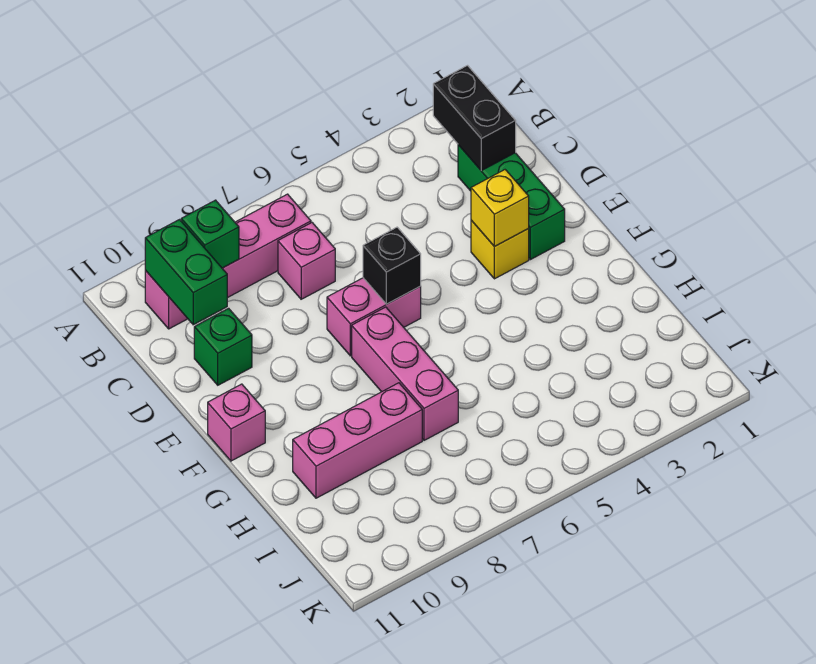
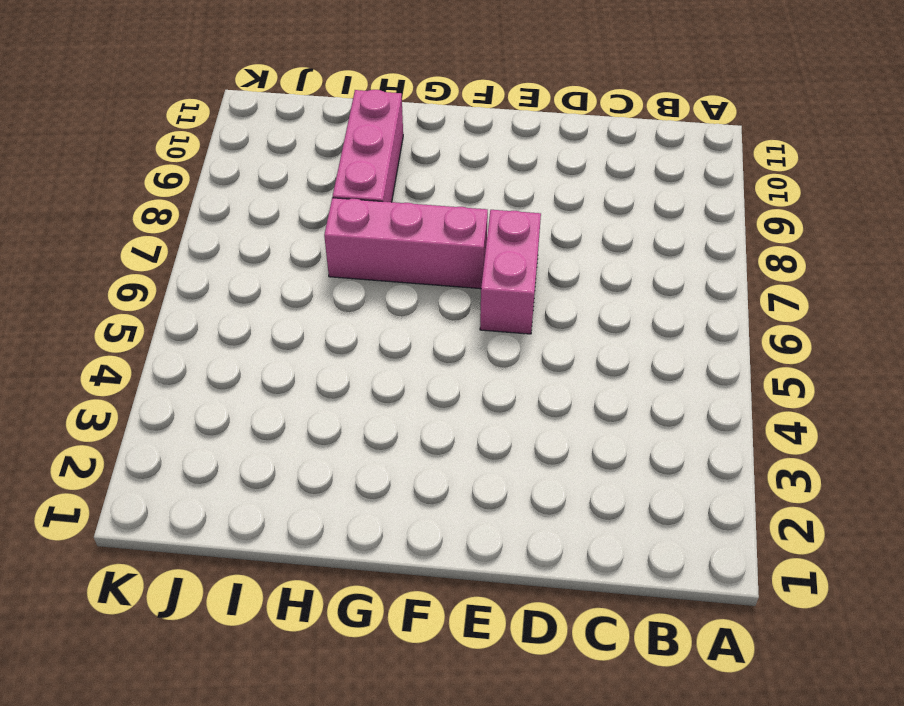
none -> pink brick B7:B10 level 1
none -> green brick C2:E2 level 1
none -> pink brick C7 level 1

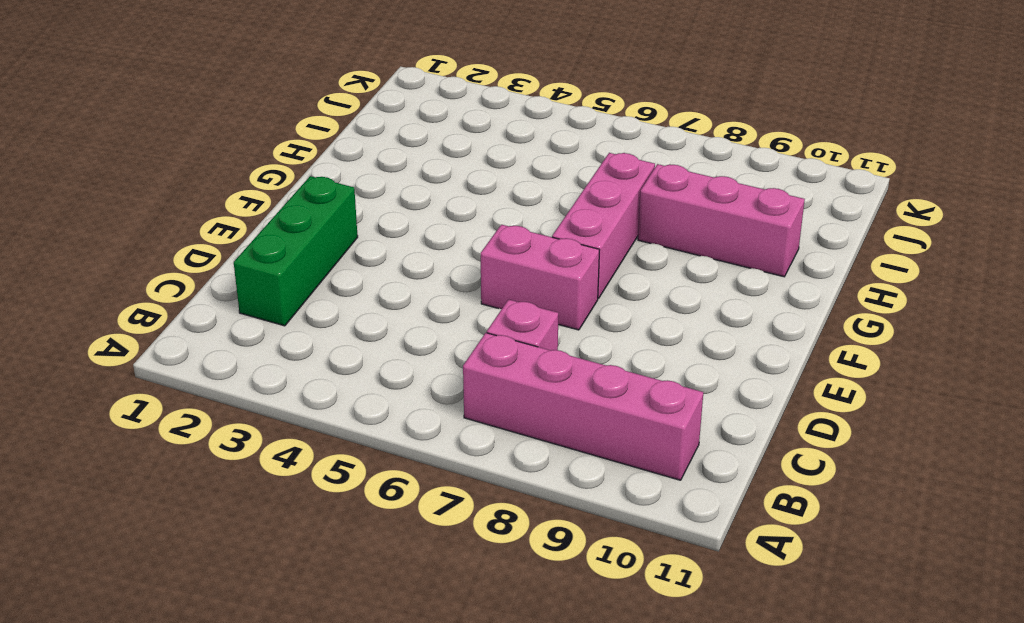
none -> green brick D10 level 1
none -> yellow brick E3 level 1
none -> pink brick F11 level 1

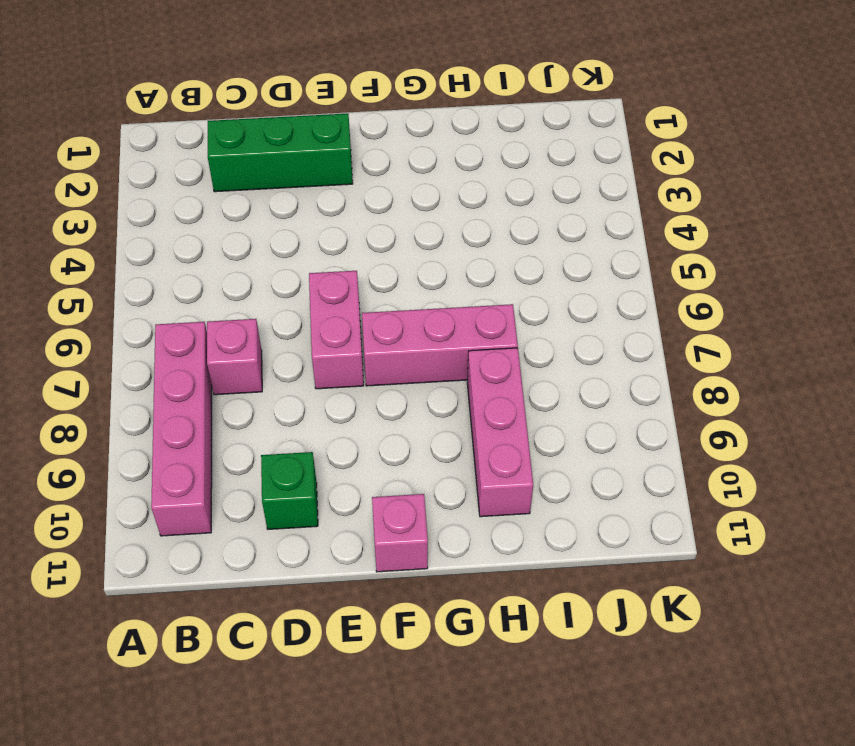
none -> yellow brick E3 level 1
none -> black brick B2:C2 level 2
none -> green brick B9 level 2

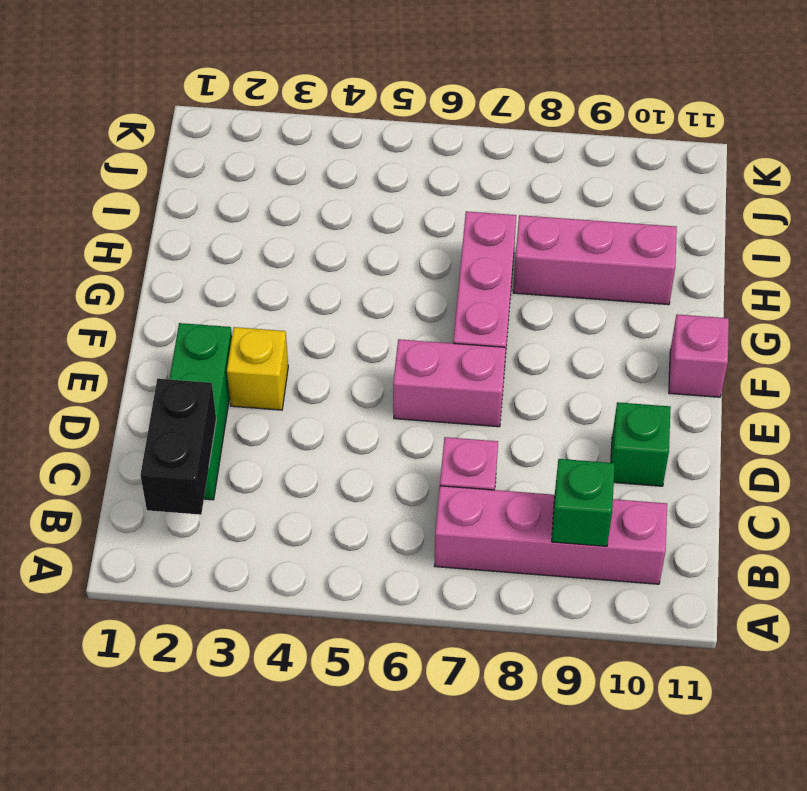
none -> green brick B10:C10 level 2
none -> yellow brick E3 level 2
none -> black brick E6 level 2

